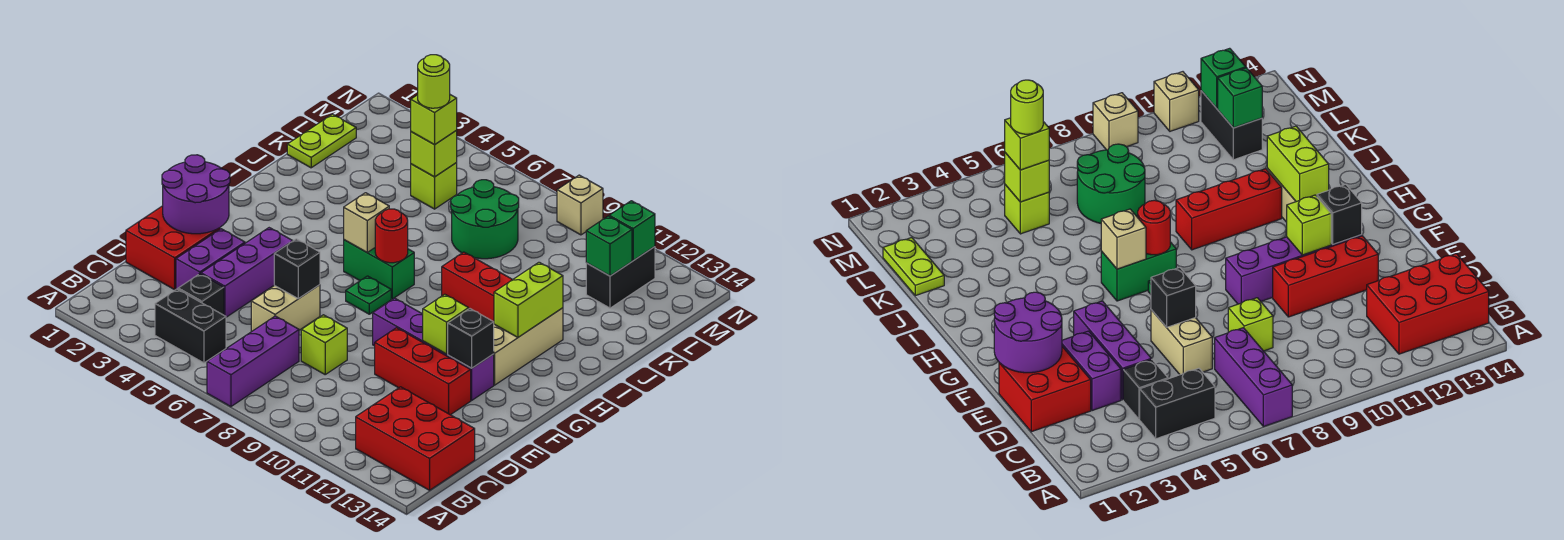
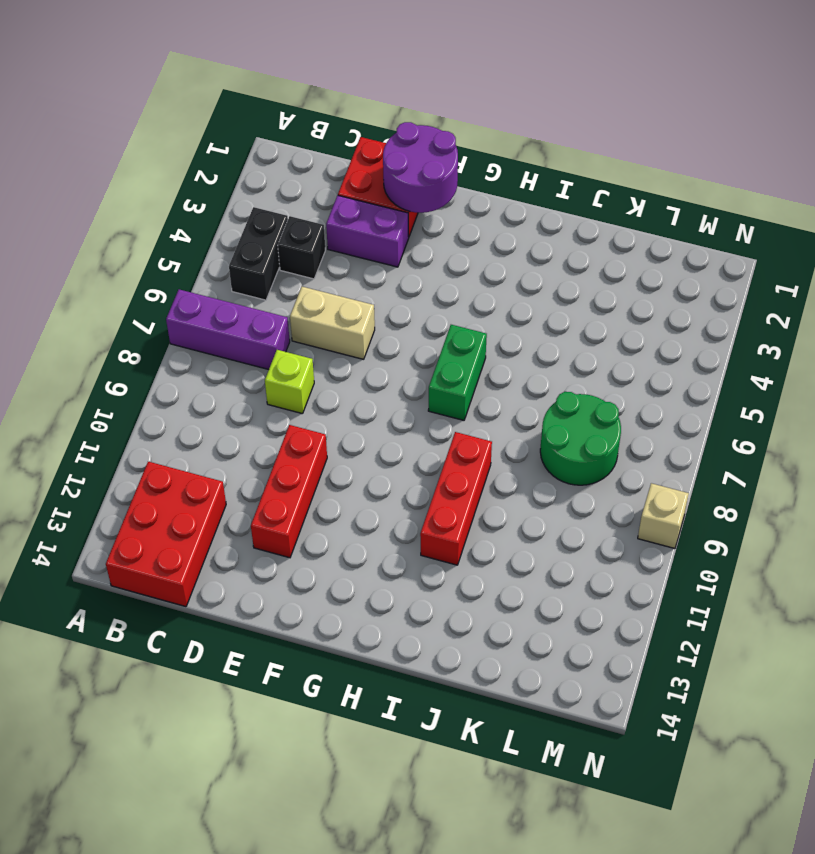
none -> purple brick D4:F4 level 1
none -> purple brick F9:F12 level 1
none -> green plate G7 level 1
none -> tan brick G12:I12 level 1

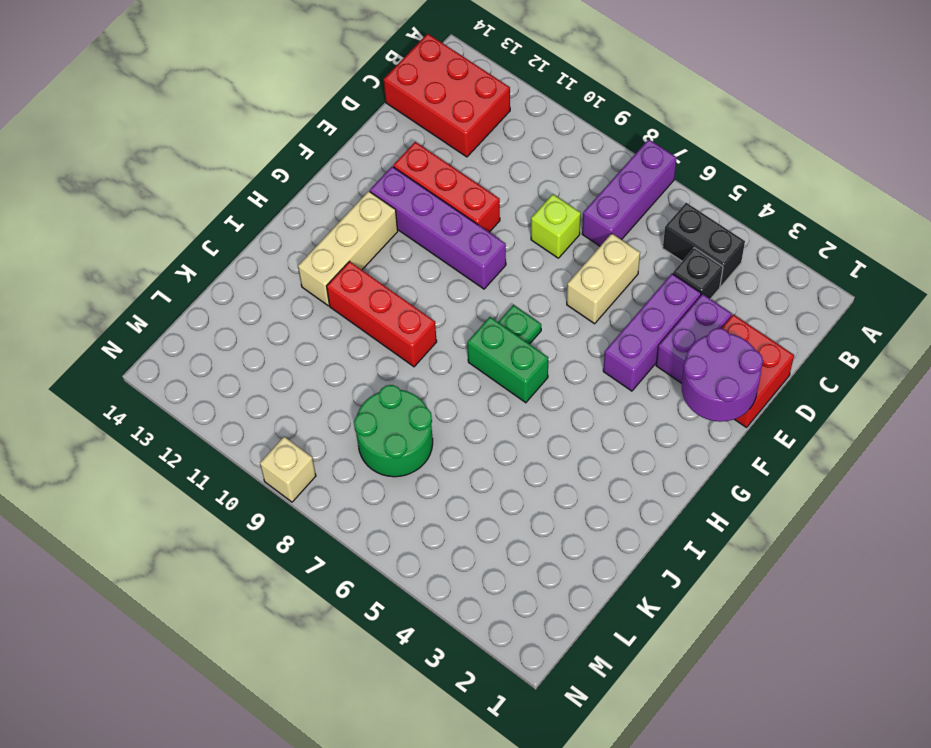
none -> lime plate K1:L1 level 1
none -> lime brick L5 level 1
none -> black brick L12:M12 level 1
none -> tan brick N11 level 1

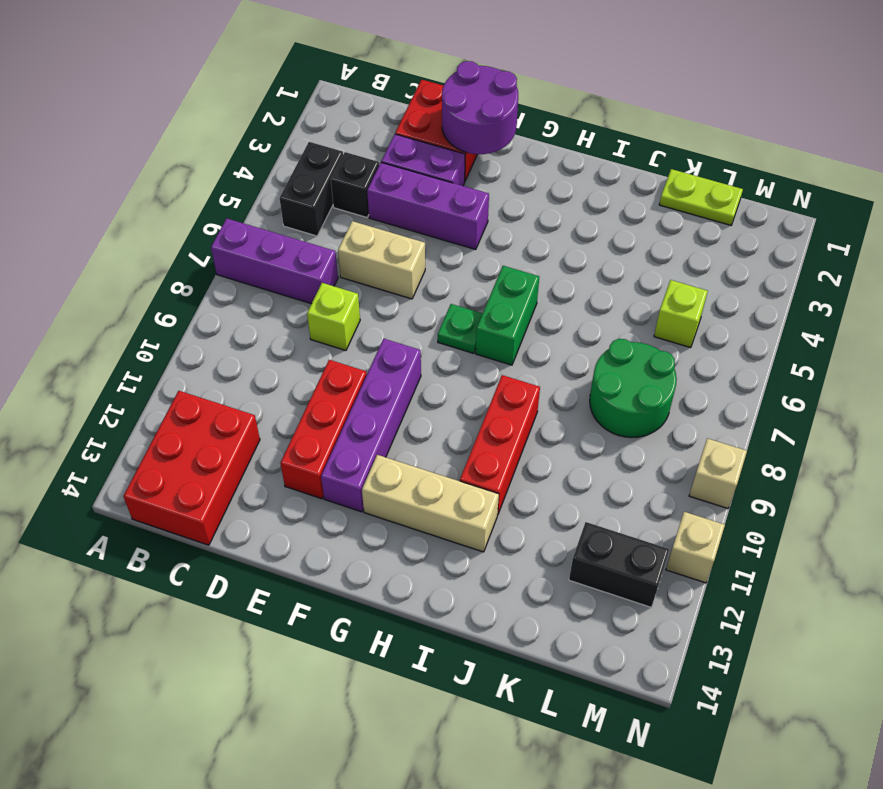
none -> black brick E6 level 2
none -> lime brick F11 level 2
none -> black brick F12 level 2
none -> tan brick H6 level 2

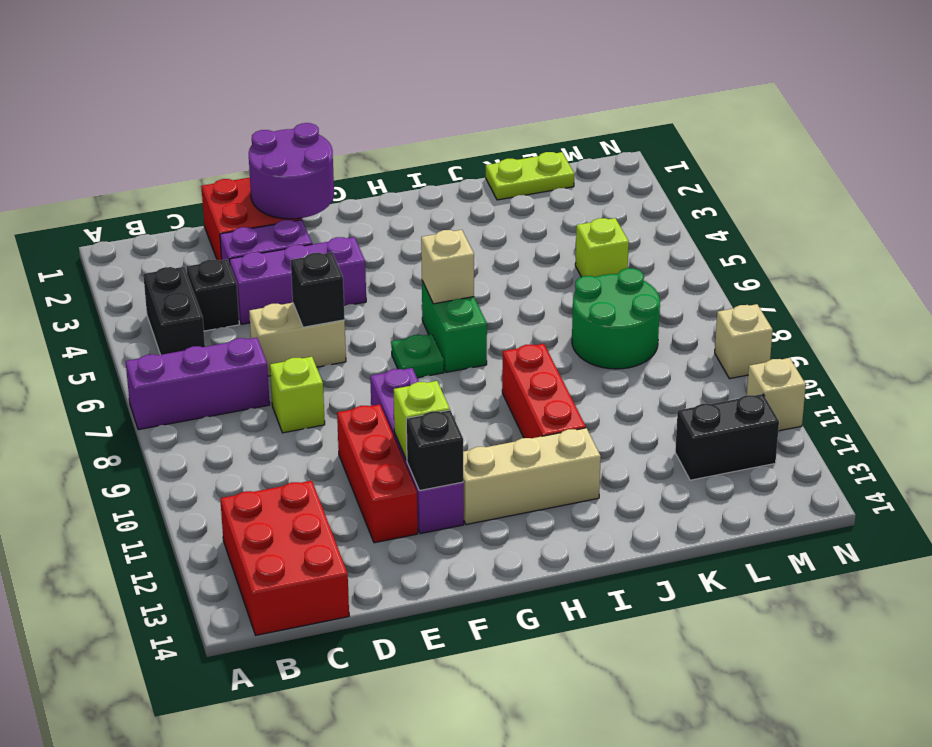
none -> red round brick H7 level 2
none -> lime brick H12:I12 level 2
none -> lime brick L5 level 2
none -> green brick L12 level 2

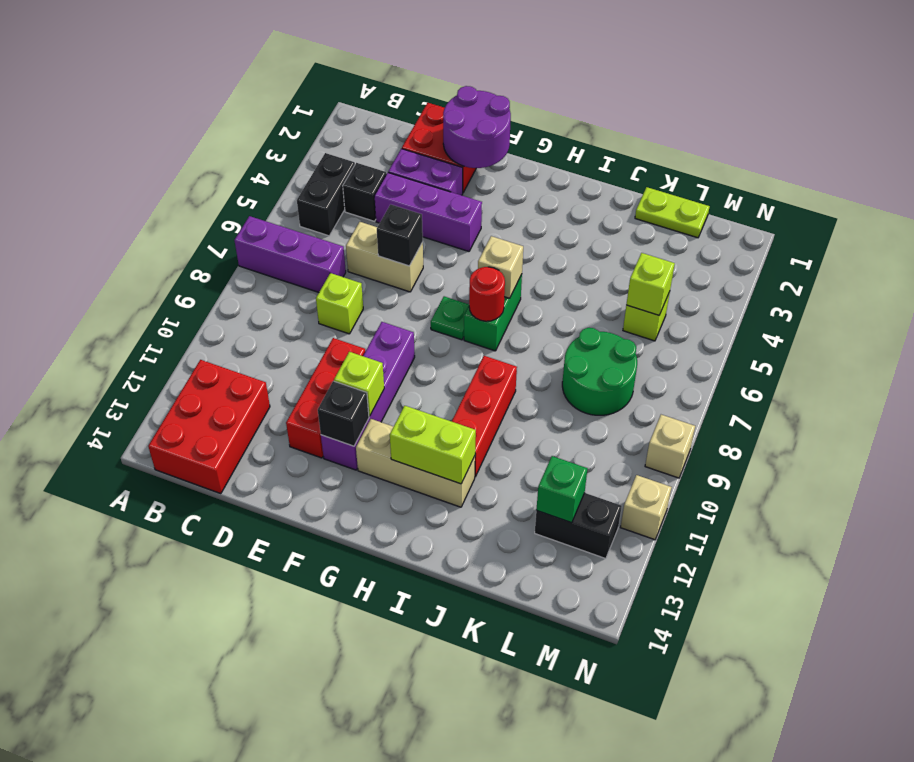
none -> green brick M12 level 2
none -> lime brick L5 level 3
none -> lime round brick L5 level 4

